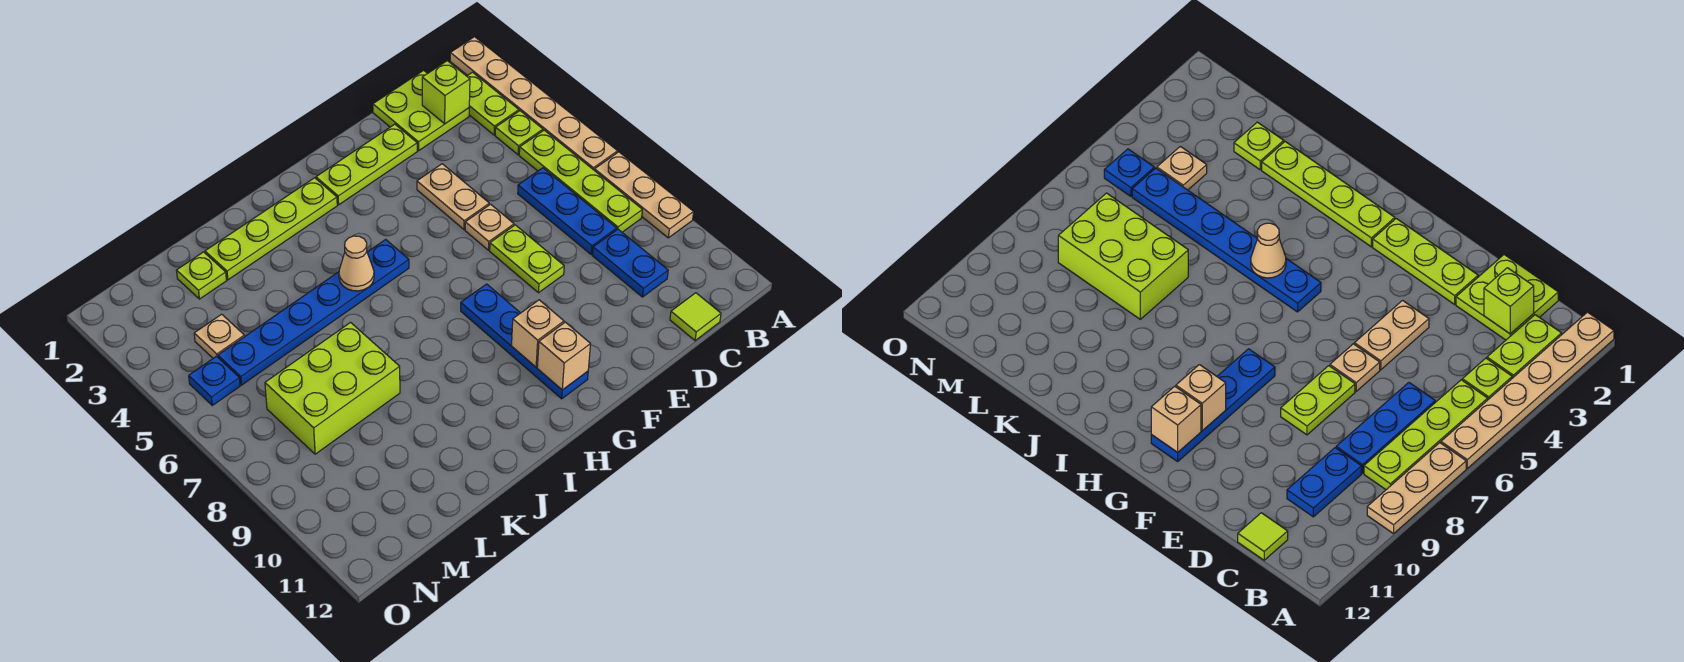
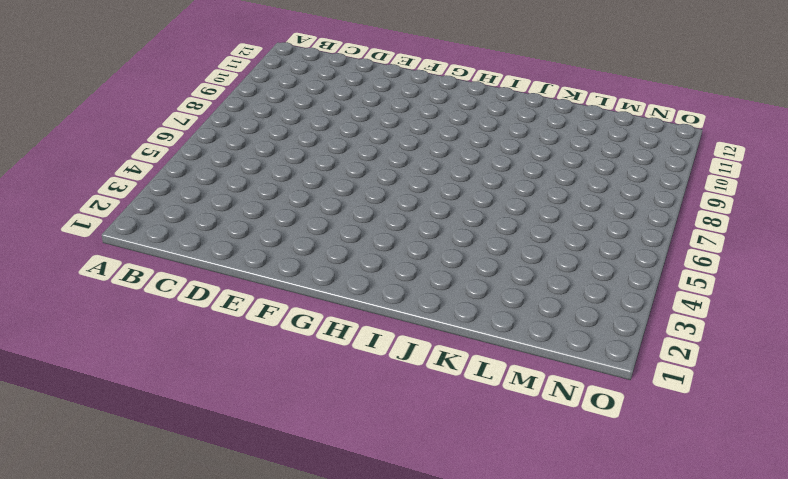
none -> tan plate A1:A6 level 1
none -> tan plate A7:A9 level 1
none -> lime plate B2:B3 level 1

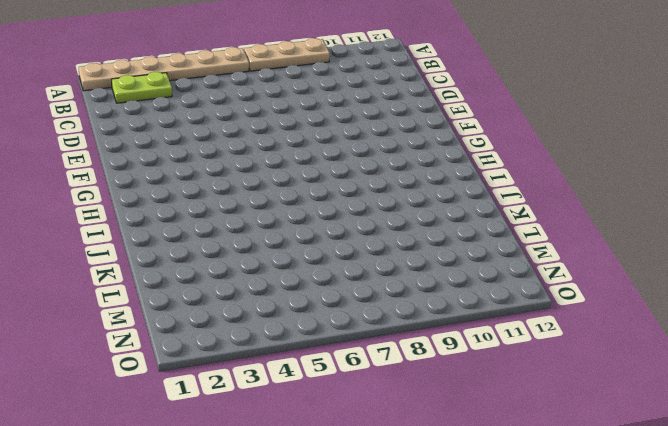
none -> lime plate B4 level 1
none -> lime plate B5:B8 level 1
none -> lime plate C1:D2 level 1

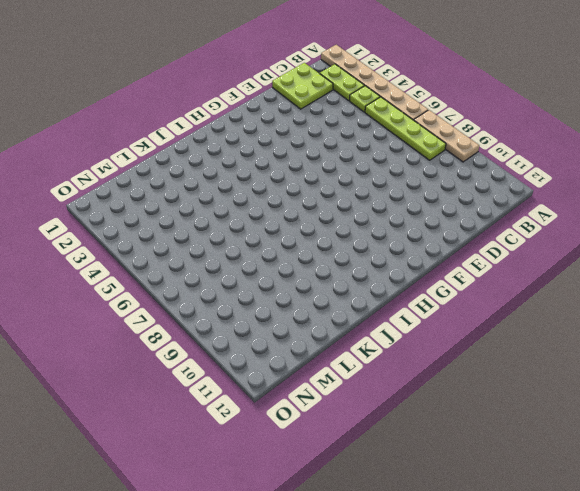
none -> blue plate C6:C8 level 1
none -> blue plate C9:C10 level 1
none -> lime tile C12 level 1

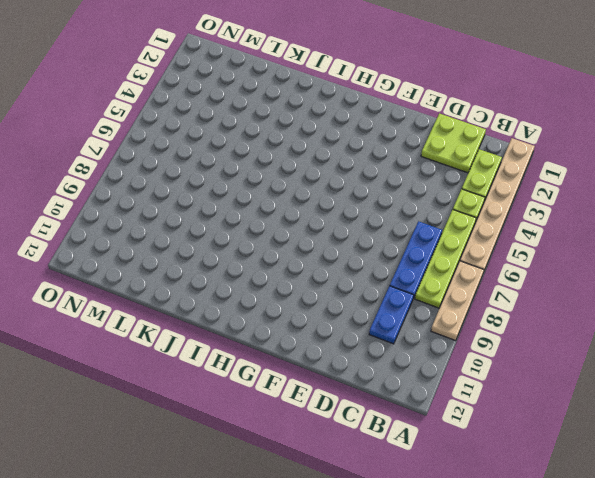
none -> lime tile C12 level 1
none -> lime plate E2:G2 level 1
none -> tan plate E4:E5 level 1

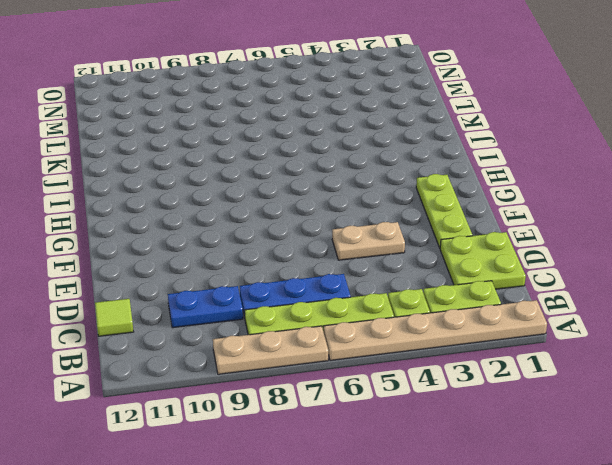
none -> tan plate E6 level 1
none -> lime plate E7:E8 level 1
none -> blue plate G8:G11 level 1

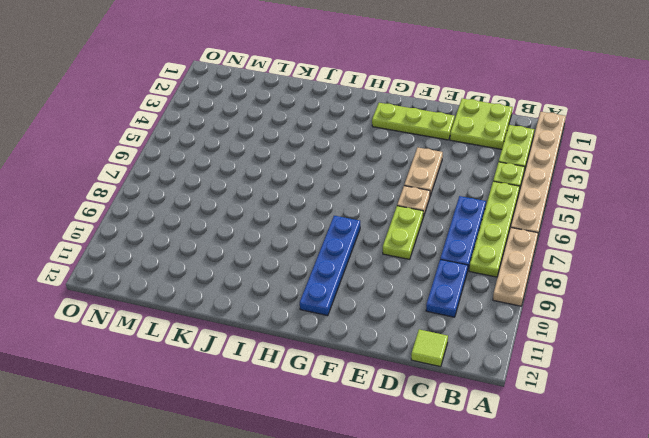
none -> lime plate H2:K2 level 1
none -> blue plate H5:M5 level 1
none -> lime brick K7:M8 level 1

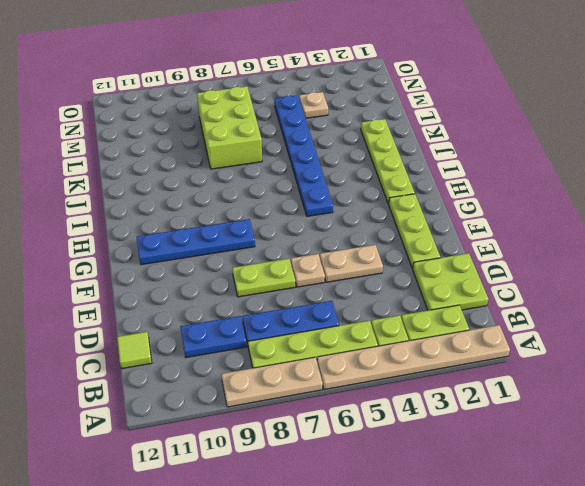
none -> lime plate L2 level 1
none -> blue plate N5 level 1
none -> lime brick C2 level 2

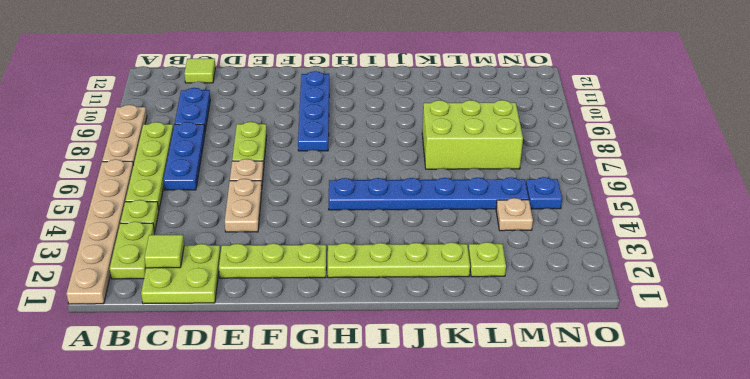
lime tile C2 level 2 -> lime brick C2 level 2
none -> tan brick G10 level 2
none -> tan brick G11 level 2
none -> tan cone I5 level 2

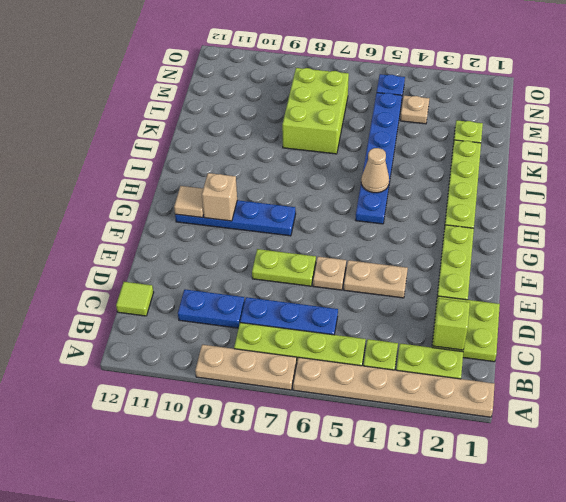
tan tile G11 level 2 -> tan brick G11 level 2

